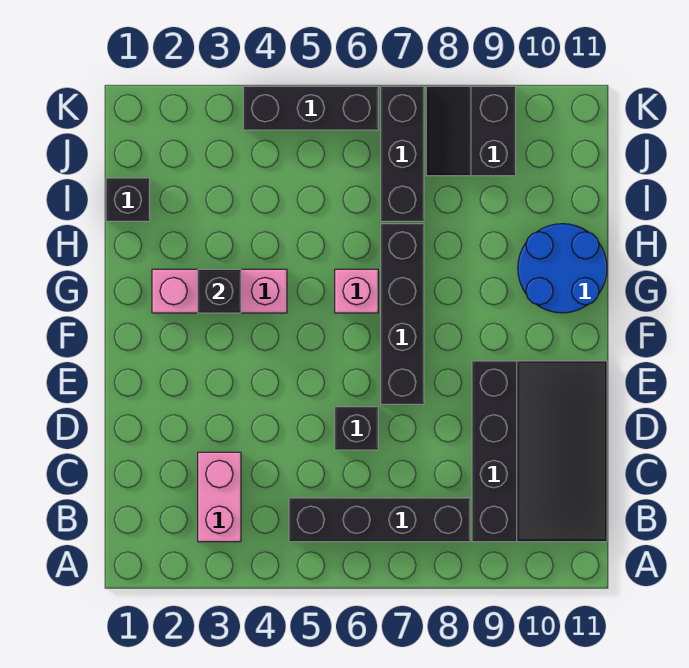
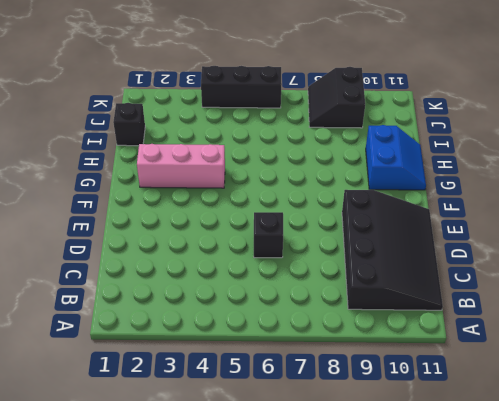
blue slope G10:H11 level 1 top 10 -> blue round brick G10:H11 level 1
none -> pink brick B3:C3 level 1
none -> black brick B5:B8 level 1
none -> black brick E7:H7 level 1

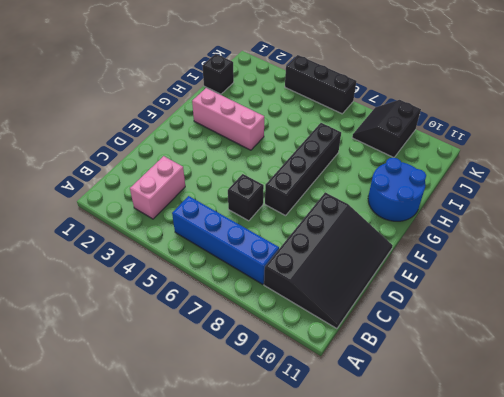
blue brick B5:B8 level 1 -> black brick B5:B8 level 1
none -> pink brick G6 level 1
none -> black brick I7:K7 level 1
none -> black brick G3 level 2

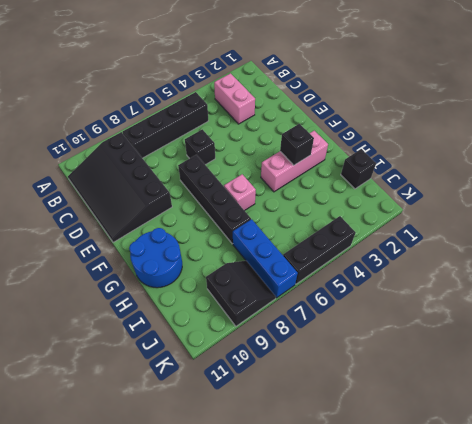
blue brick I7:K7 level 1 -> black brick I7:K7 level 1

